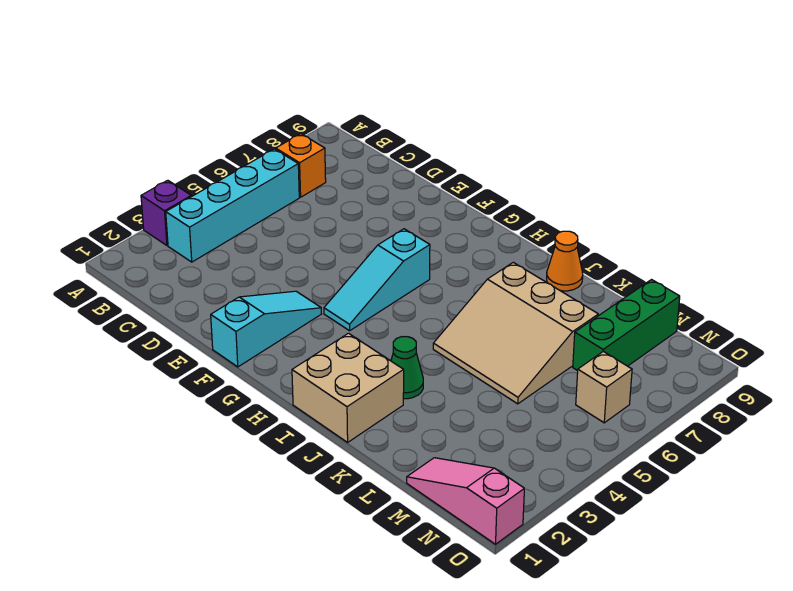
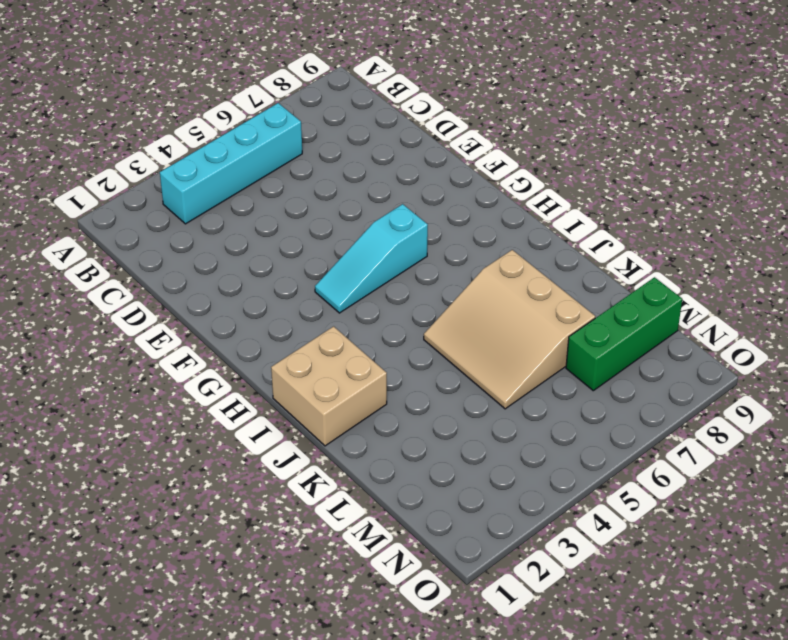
none -> purple brick A3 level 1
none -> orange brick B7 level 1
none -> cyan slope F1:F3 level 1 top 1

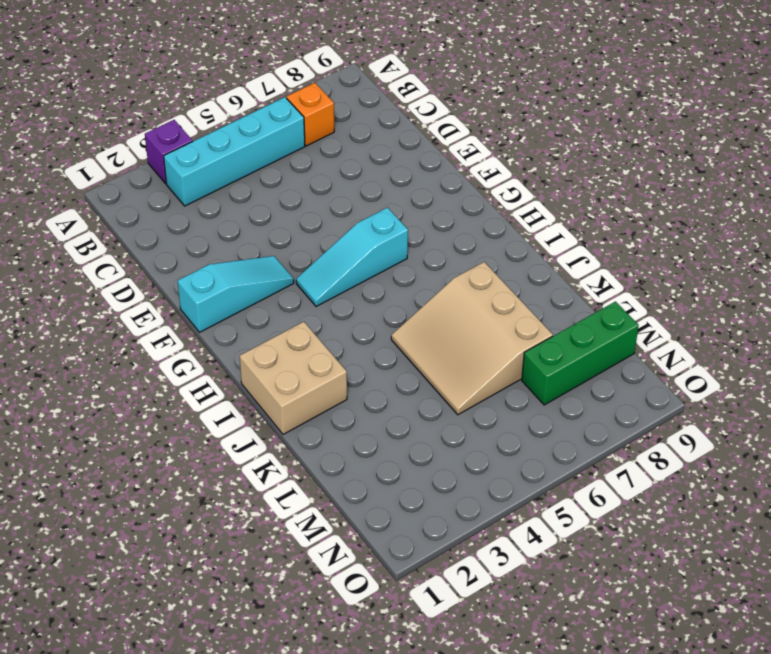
none -> green cone J3 level 1
none -> orange cone J9 level 1
none -> pink slope M1:O1 level 1 top O

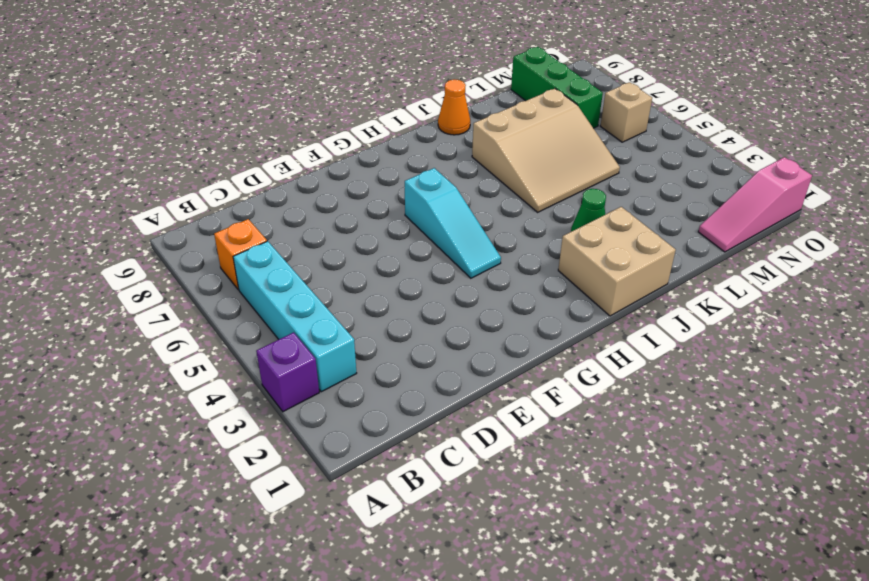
none -> cyan slope F1:F3 level 1 top 1

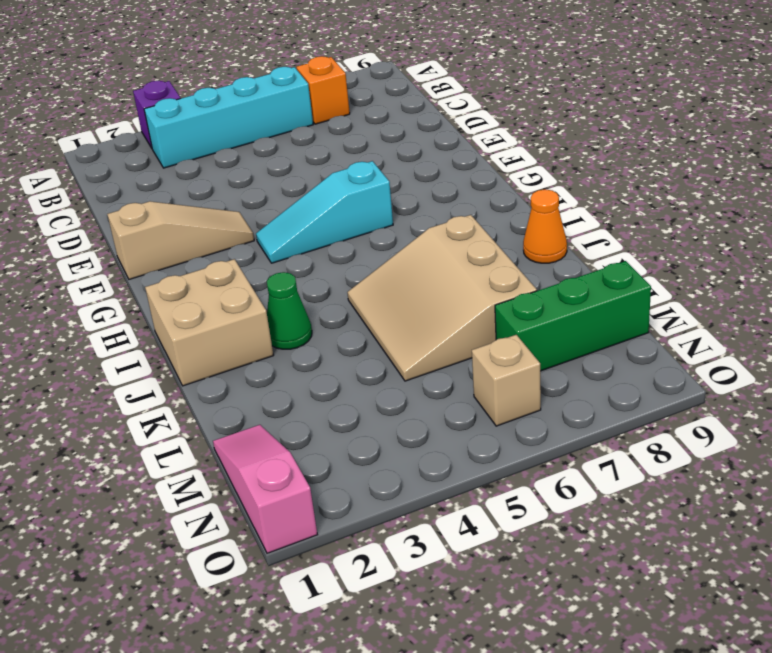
tan slope F1:F3 level 1 top 1 -> cyan slope F1:F3 level 1 top 1

